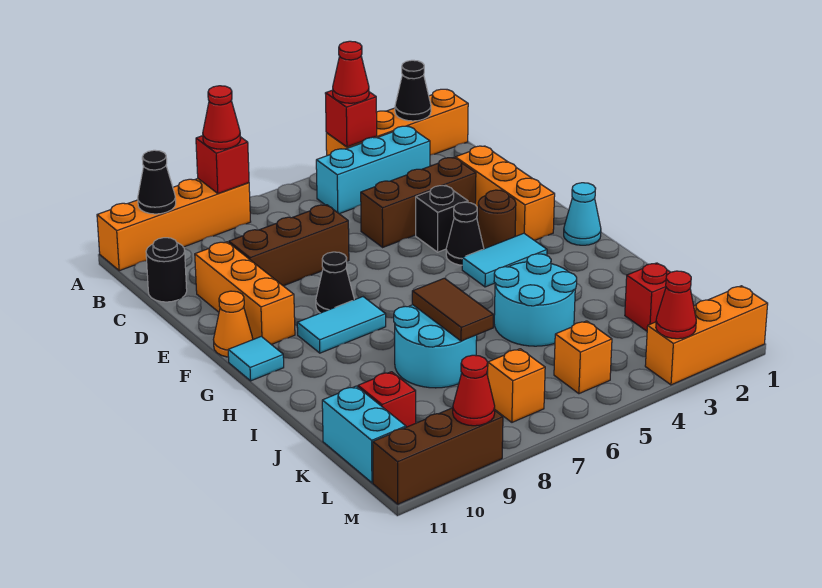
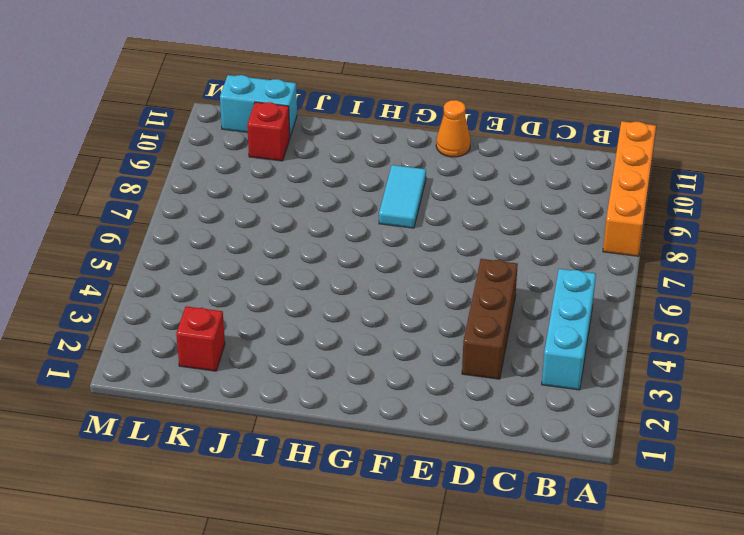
none -> orange brick A1:A4 level 1
none -> black round brick C11 level 1
none -> orange brick D2:F2 level 1
none -> brown brick D7:D9 level 1

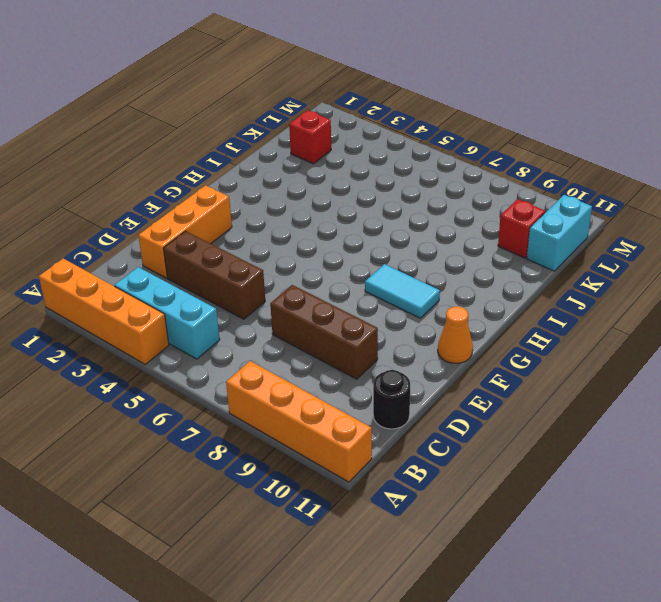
none -> orange brick D10:F10 level 1
none -> black brick E4 level 1
none -> brown round brick F3 level 1
none -> black cone F4 level 1

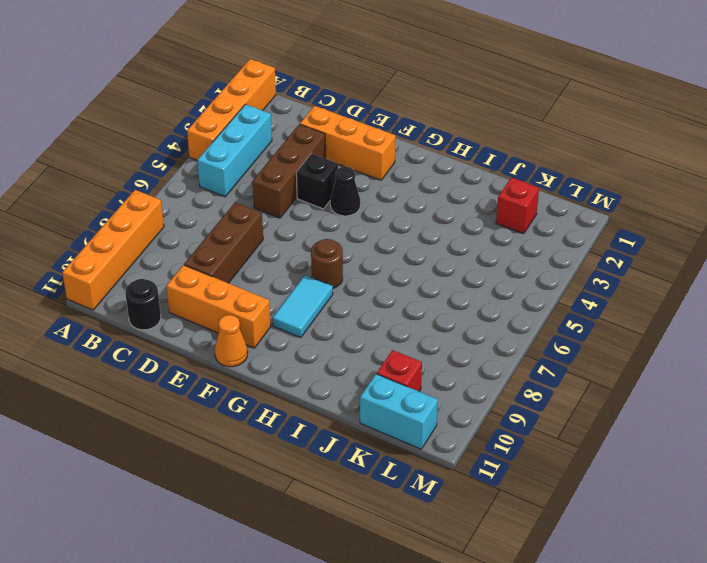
brown round brick G7 level 1 -> brown round brick F3 level 1
none -> black cone F8 level 1
none -> cyan cone G1 level 1
none -> cyan tile G3:G4 level 1
none -> cyan tile G11 level 1

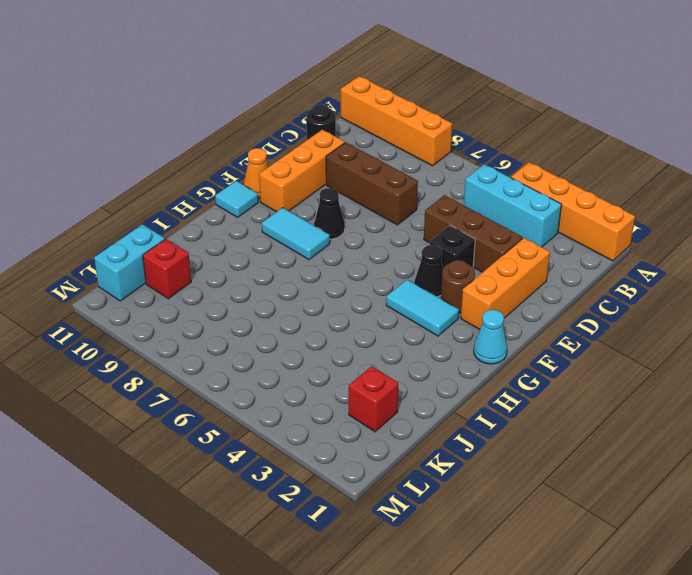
none -> cyan round brick I4:J5 level 1
none -> cyan round brick I7:J8 level 1
none -> orange brick L5 level 1
none -> orange brick L7 level 1

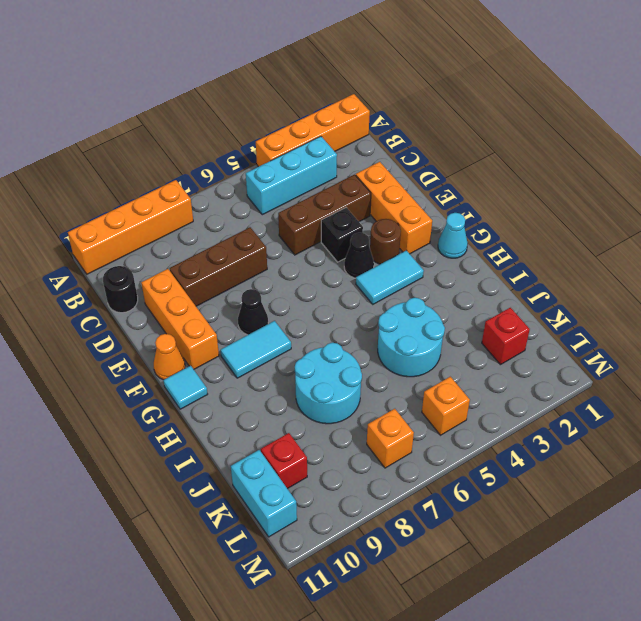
none -> orange brick M1:M3 level 1
none -> brown brick M9:M11 level 1
none -> black cone A2 level 2
none -> red brick A4 level 2

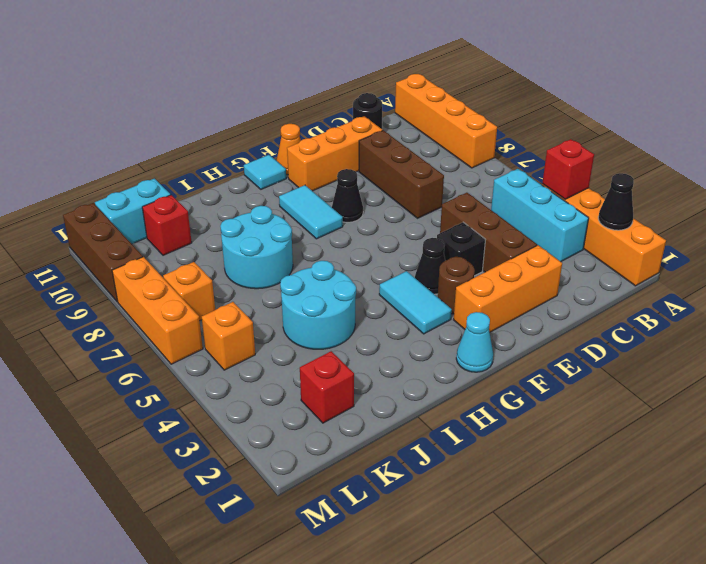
orange brick M6:M8 level 1 -> orange brick M1:M3 level 1
none -> red brick A8 level 2
none -> black cone A10 level 2
none -> brown tile I7:J7 level 2
none -> red cone M3 level 2

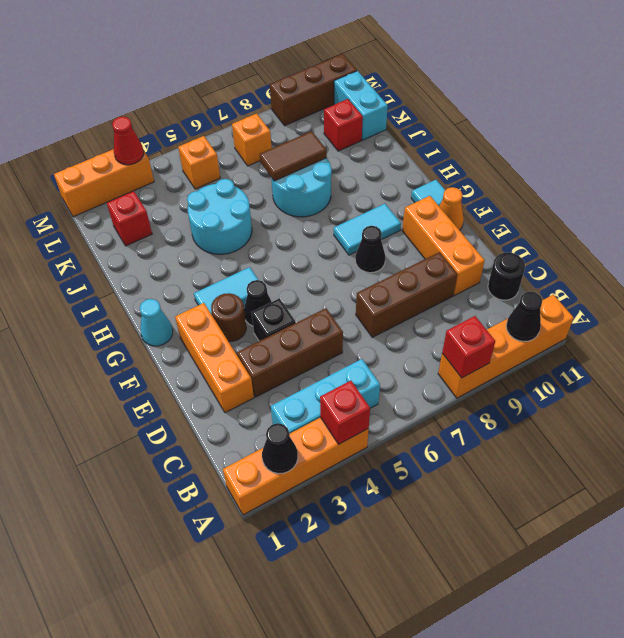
brown tile J7:J8 level 2 -> brown tile I7:J7 level 2
none -> red cone M9 level 2
none -> red cone A4 level 3
none -> red cone A8 level 3

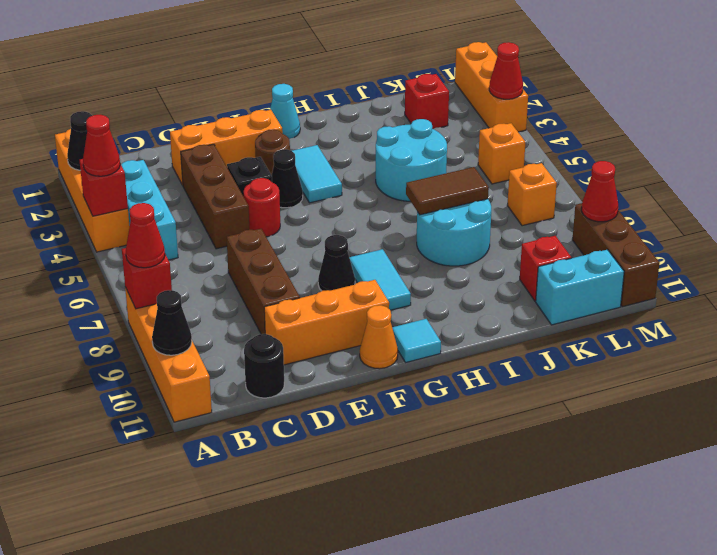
red round brick E5 level 1 -> none

